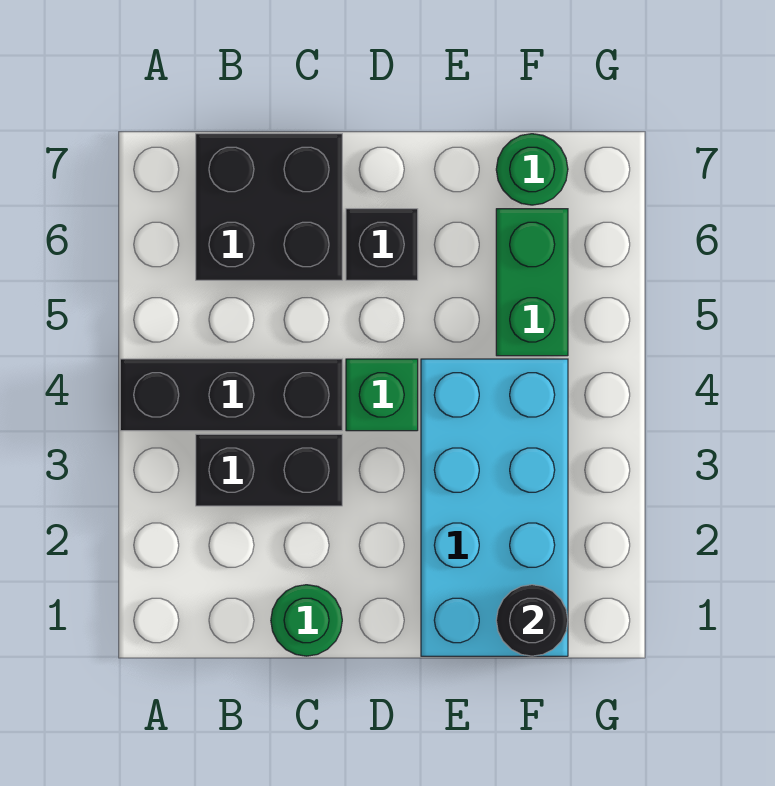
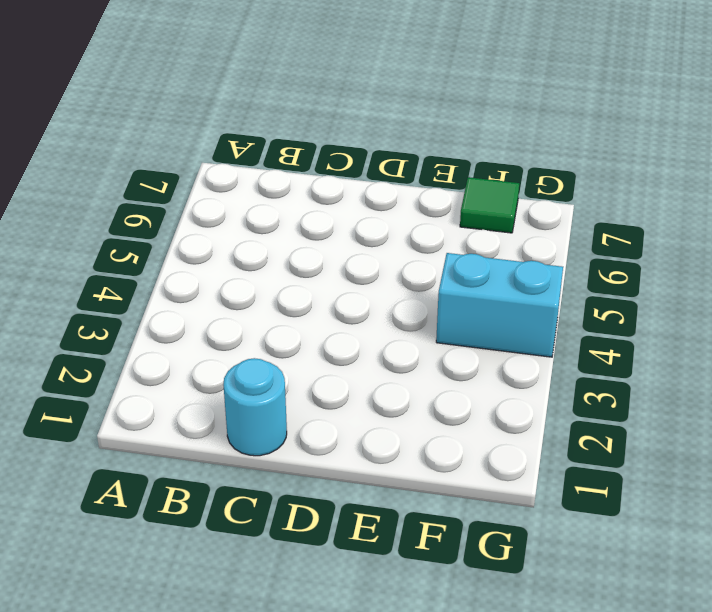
cyan round brick C1 level 1 -> green round brick C1 level 1
cyan brick F4:G4 level 1 -> cyan brick E1:F4 level 1
green tile F7 level 1 -> green round brick F7 level 1
none -> black brick A4:C4 level 1
none -> black brick B3:C3 level 1

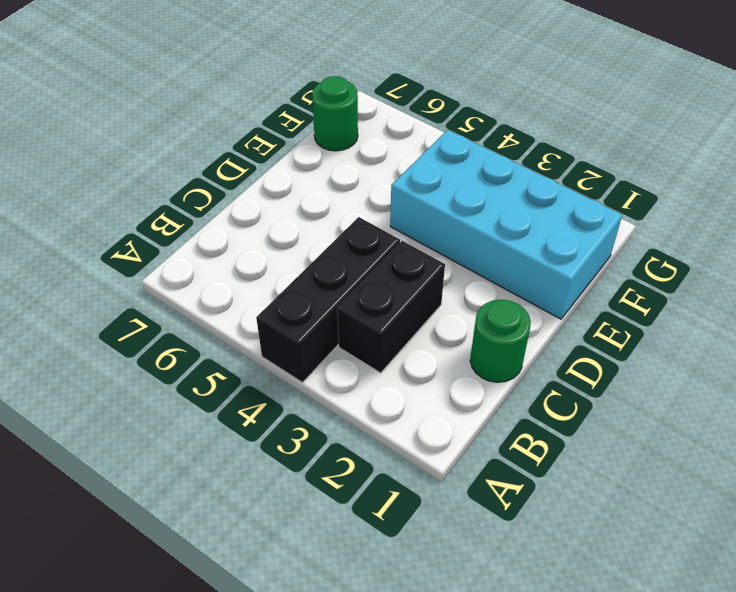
none -> black brick B6:C7 level 1
none -> green brick D4 level 1

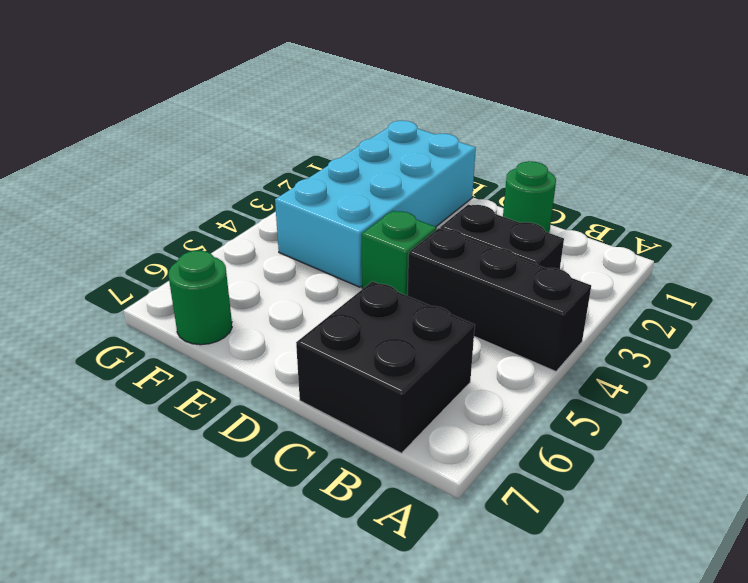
none -> black brick D6 level 1
none -> green brick F5:F6 level 1

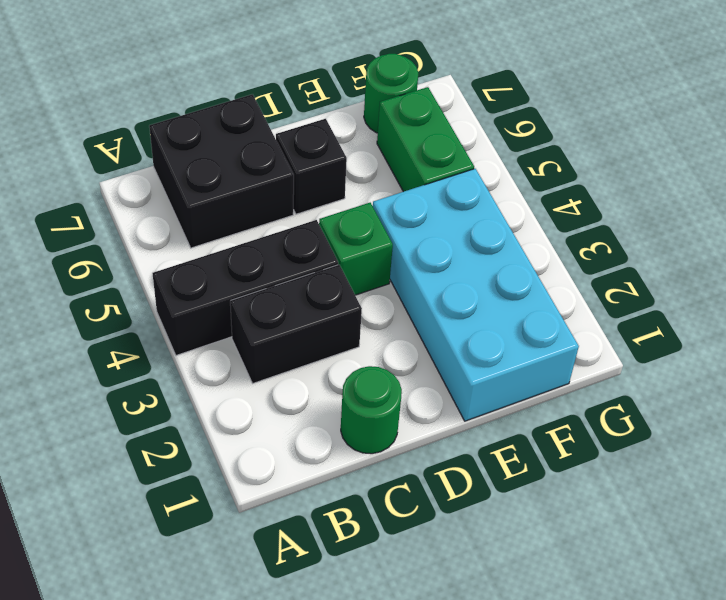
none -> black round brick F1 level 2

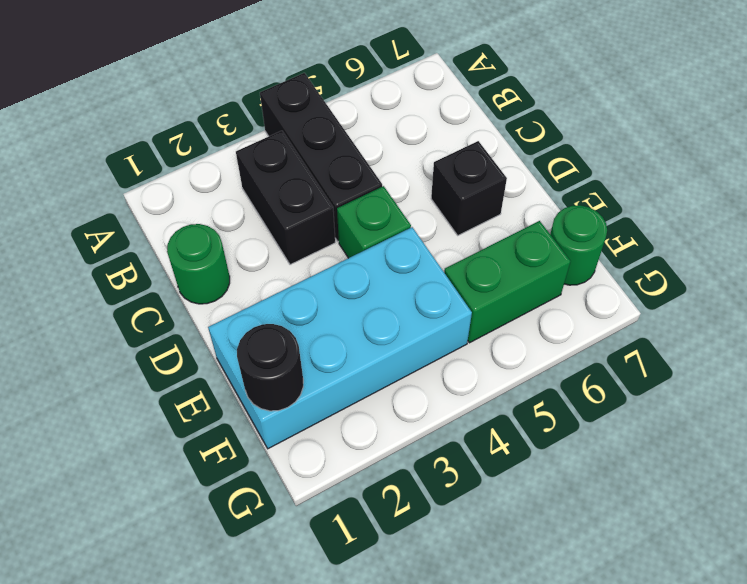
none -> black brick B6:C7 level 1

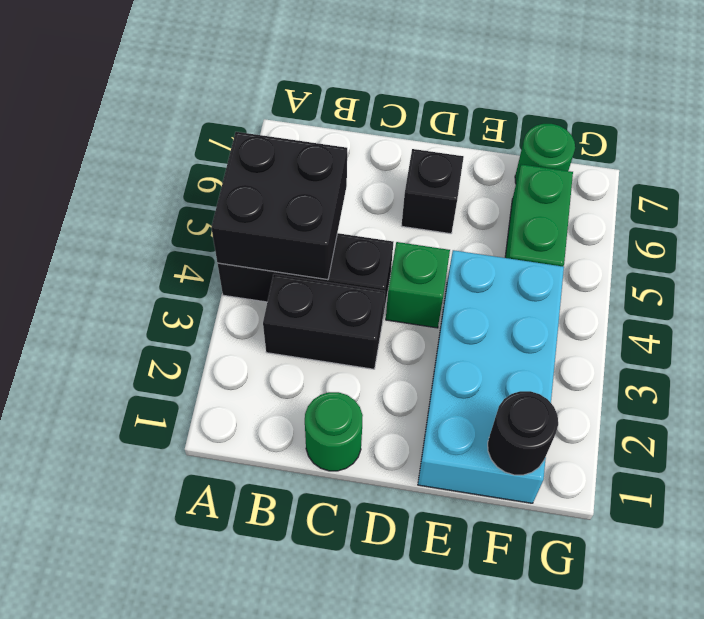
black brick A4:B5 level 2 -> black brick B6:C7 level 1

